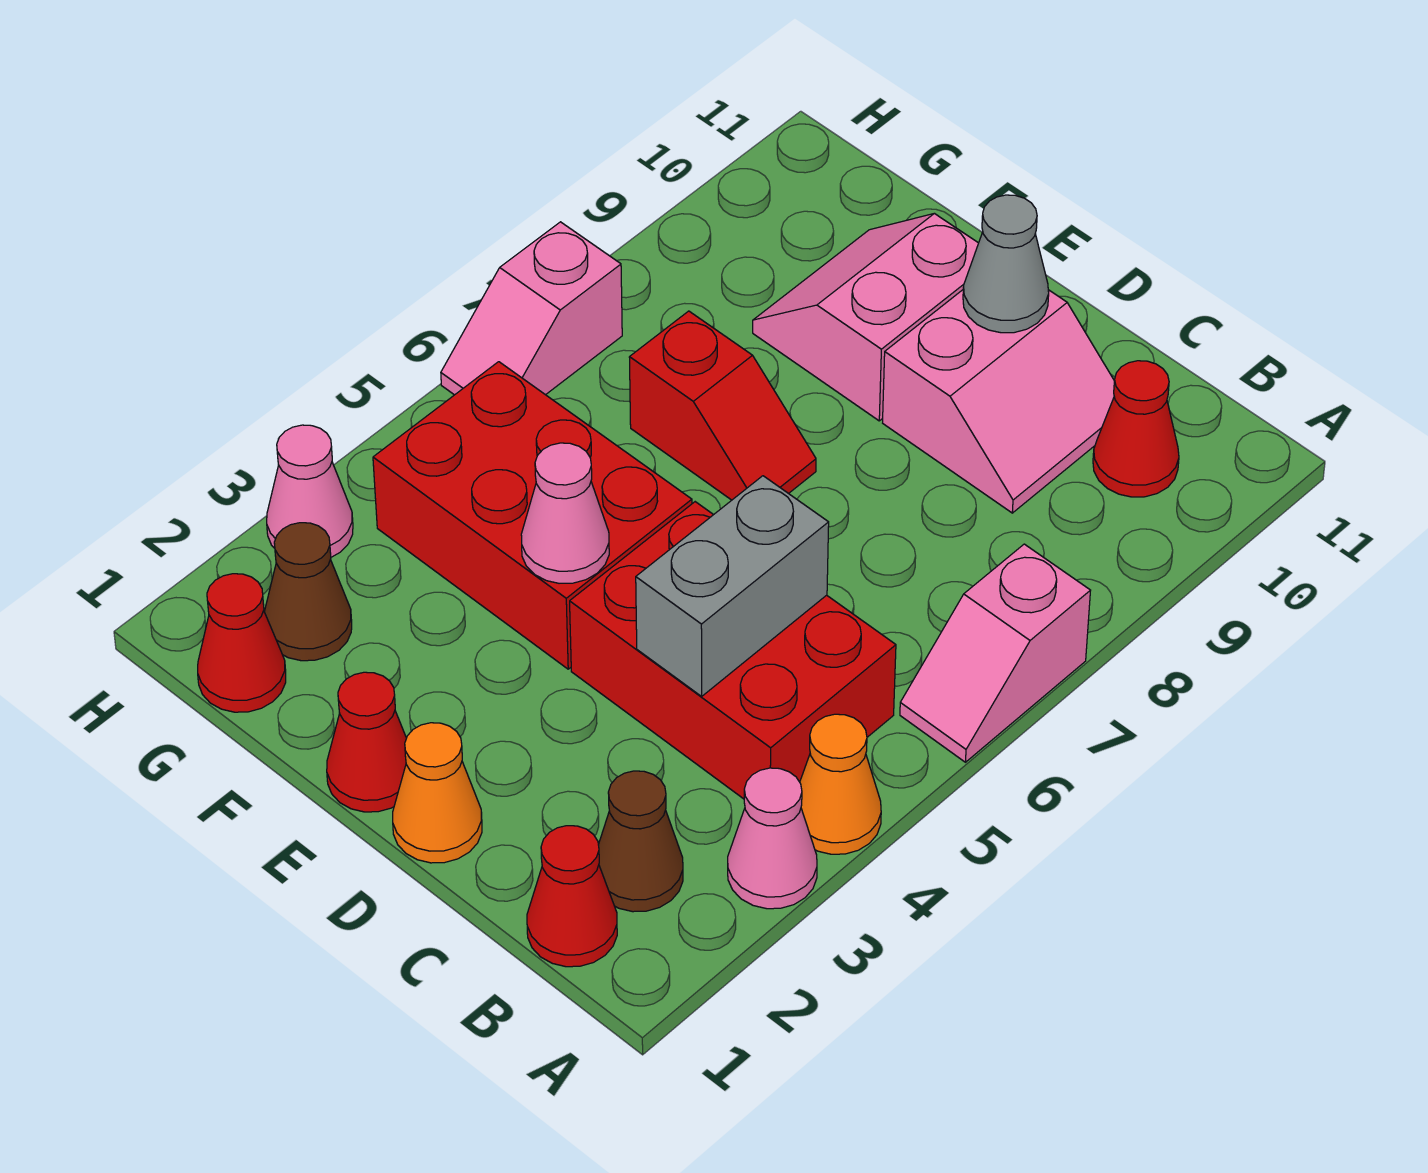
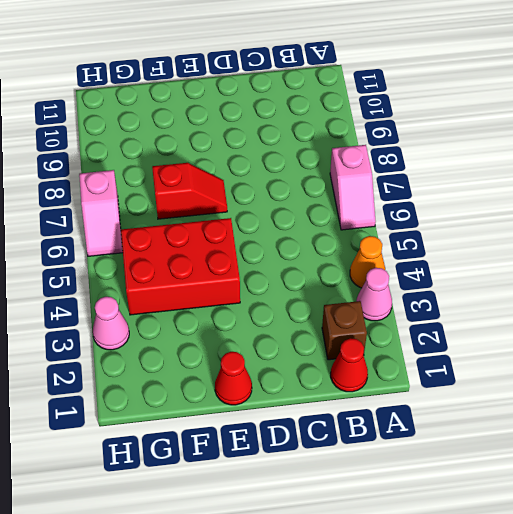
brown brick B2 level 1 -> brown cone B2 level 1
none -> red brick B4:D5 level 1
none -> red cone B10 level 1
none -> pink slope C9:D10 level 1 top D

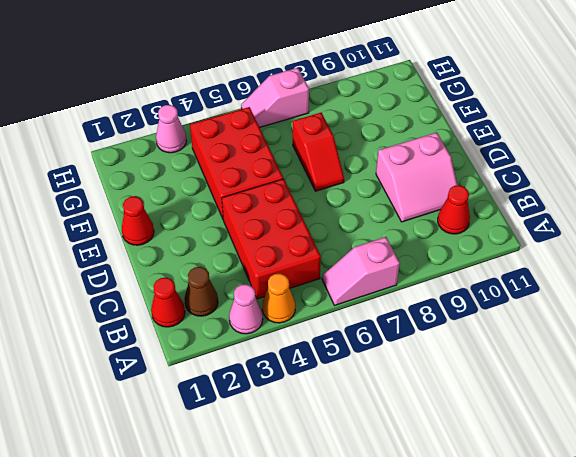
none -> orange cone D1 level 1
none -> pink slope E9:F10 level 1 top E
none -> red cone G1 level 1

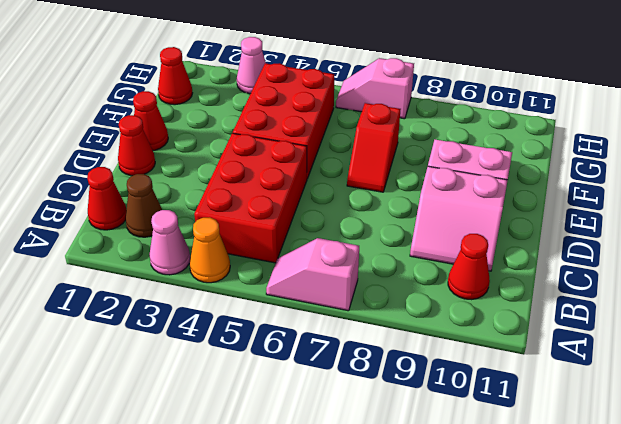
red cone D1 level 1 -> orange cone D1 level 1
none -> brown cone G2 level 1
none -> grey brick C4:C5 level 2
none -> grey cone D10 level 2

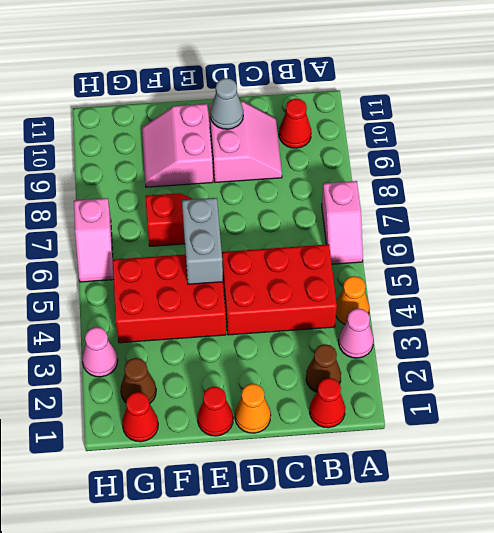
grey brick E5:E6 level 2 -> grey brick C4:C5 level 2
none -> pink cone E4 level 2

